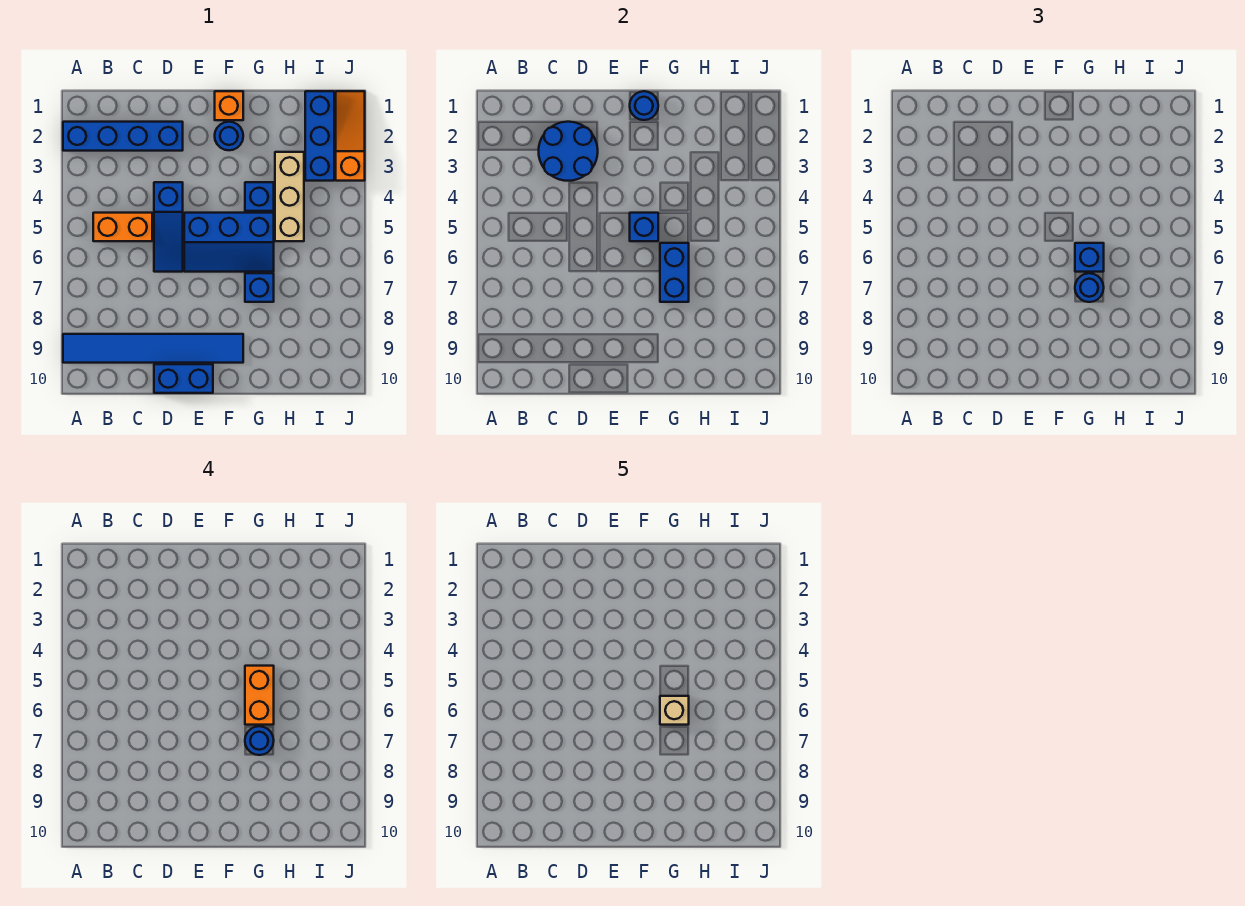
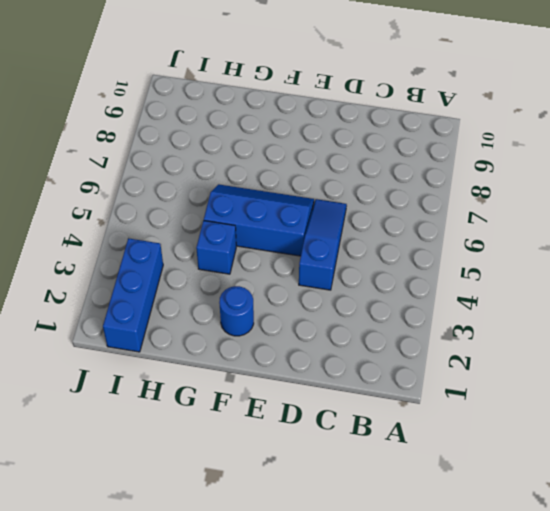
none -> blue brick A2:D2 level 1
none -> blue tile A9:F9 level 1
none -> orange brick B5:C5 level 1

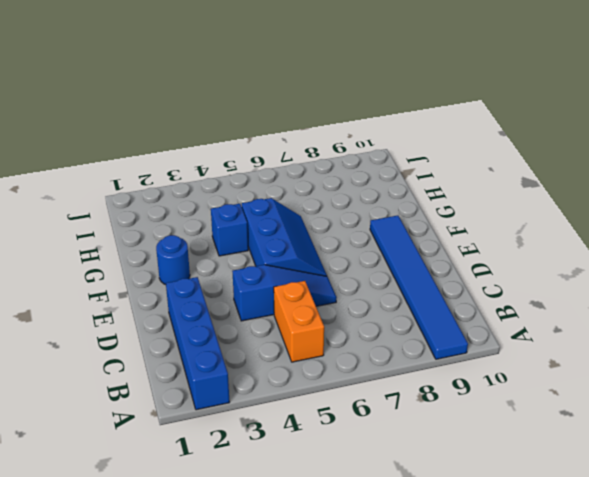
none -> blue brick D10:E10 level 1
none -> orange brick F1 level 1
none -> blue brick G7 level 1

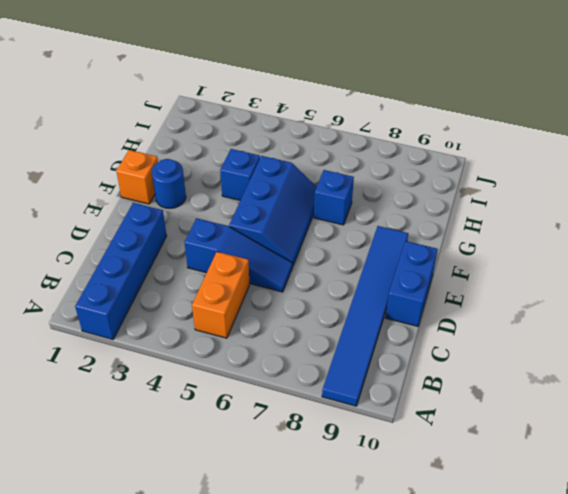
none -> tan brick H3:H5 level 1
none -> blue brick I1:I3 level 1
none -> orange slope J1:J3 level 1 top 3

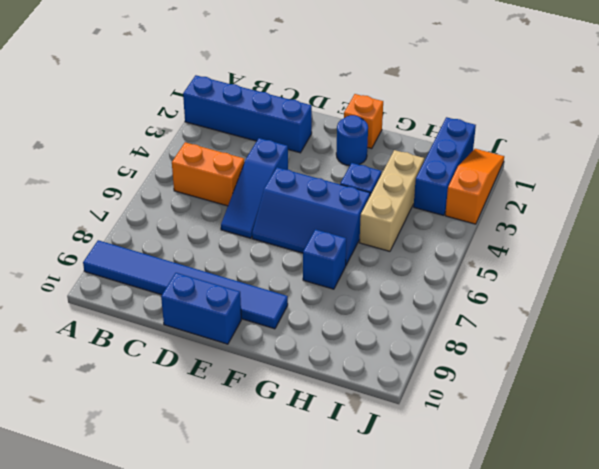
none -> blue round brick C2:D3 level 2
none -> blue round brick F1 level 2
none -> blue brick F5 level 2

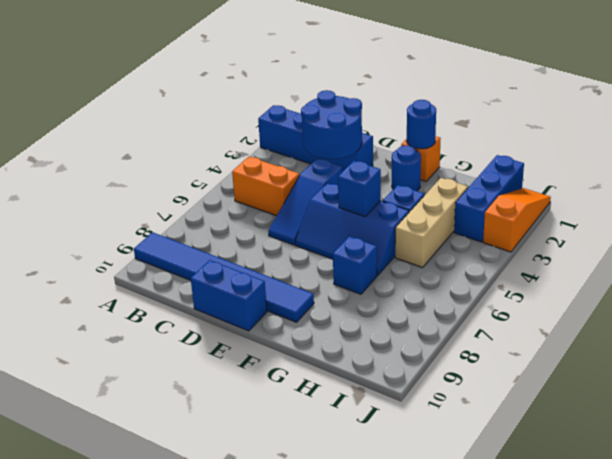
none -> blue brick G6:G7 level 2
none -> blue brick G6 level 3
none -> blue round brick G7 level 3

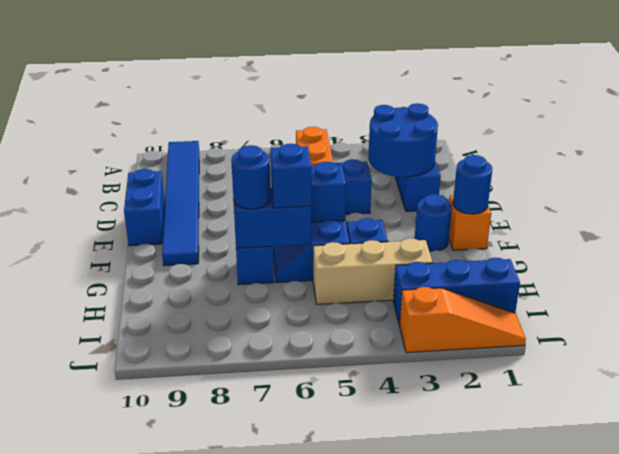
none -> orange brick G5:G6 level 4
none -> blue round brick G7 level 4
none -> tan brick G6 level 5

